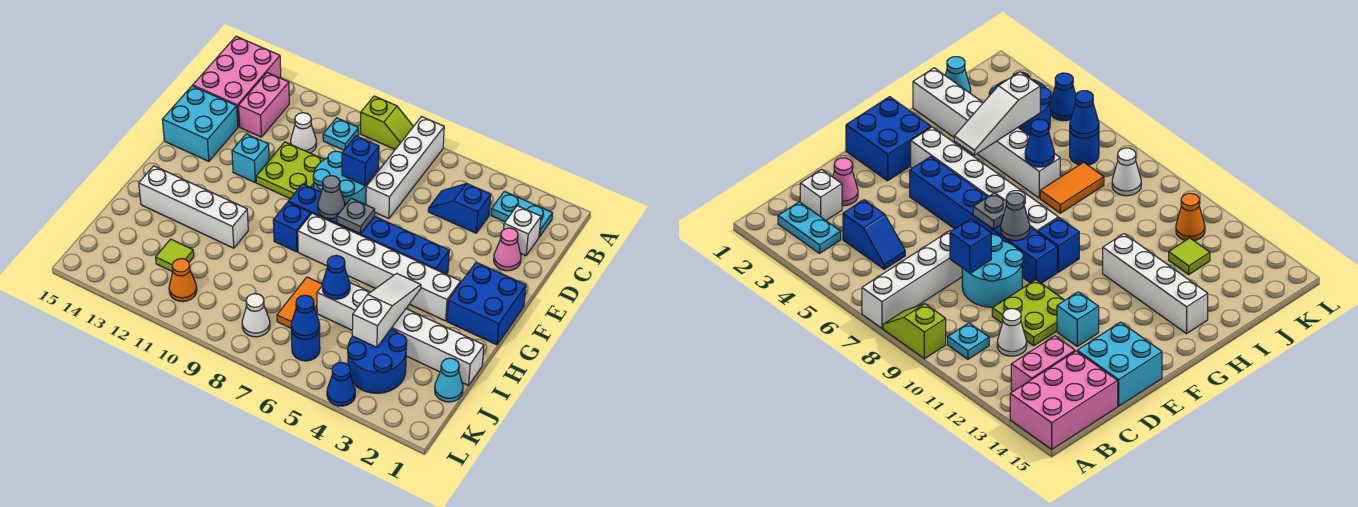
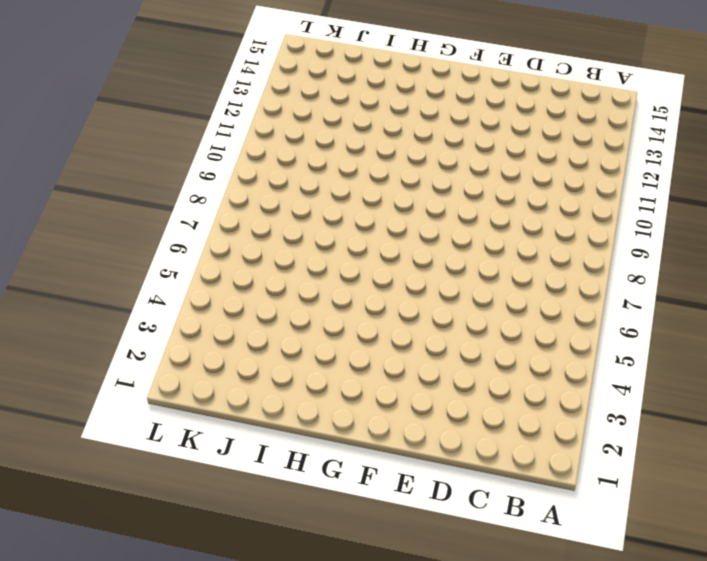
none -> white brick A7:D7 level 1
none -> lime slope A8:A9 level 1 top 9
none -> pink brick A14:C15 level 1
none -> cyan plate B2:B3 level 1

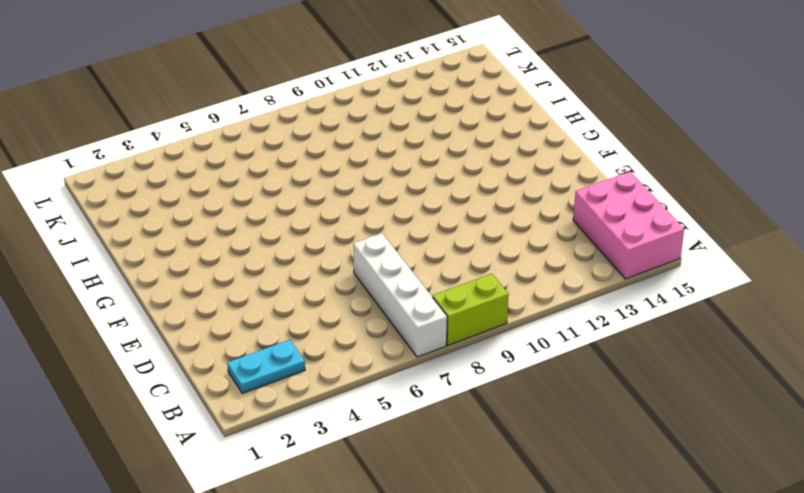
lime brick A8:A9 level 1 -> lime slope A8:A9 level 1 top 9
none -> cyan plate B10 level 1
none -> pink brick B13:C13 level 1
none -> white brick C2 level 1
none -> blue slope C4:C5 level 1 top 4

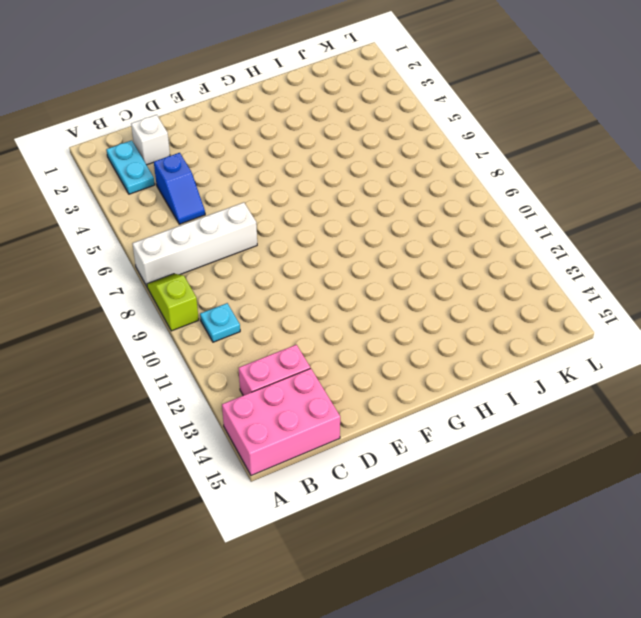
none -> white cone C11 level 1
none -> pink cone D2 level 1
none -> cyan round brick D8:E9 level 1
none -> lime plate D10:E11 level 1

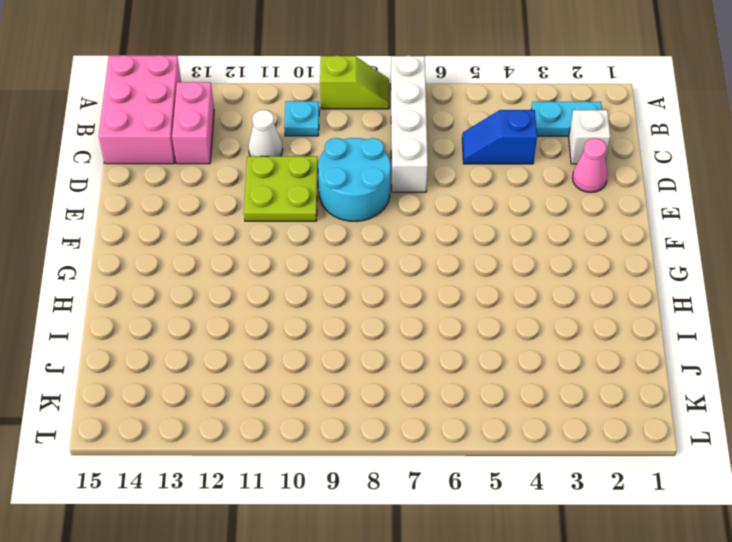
none -> cyan brick D14:E15 level 1
none -> cyan brick E12 level 1
none -> blue brick F1:G2 level 1
none -> blue brick F4:F9 level 1

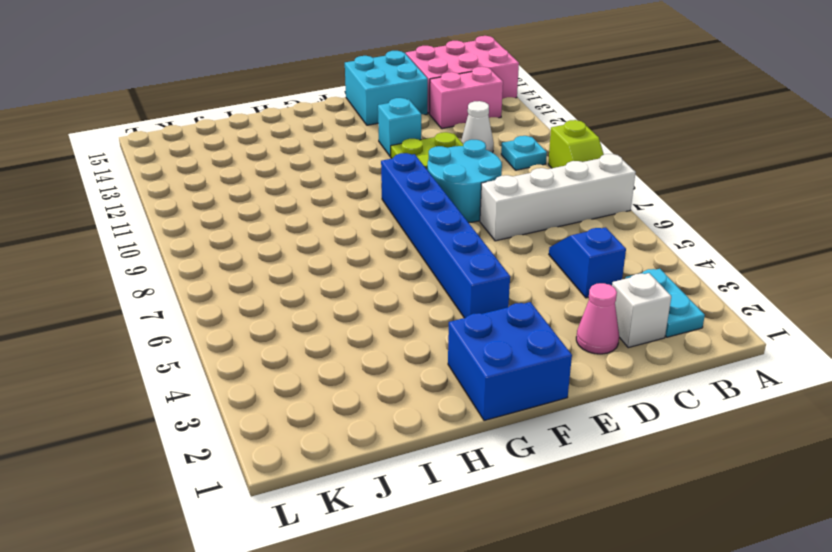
none -> white brick G3:G8 level 1
none -> blue brick G9 level 1
none -> white brick H11:H14 level 1
none -> white brick I1:I6 level 1

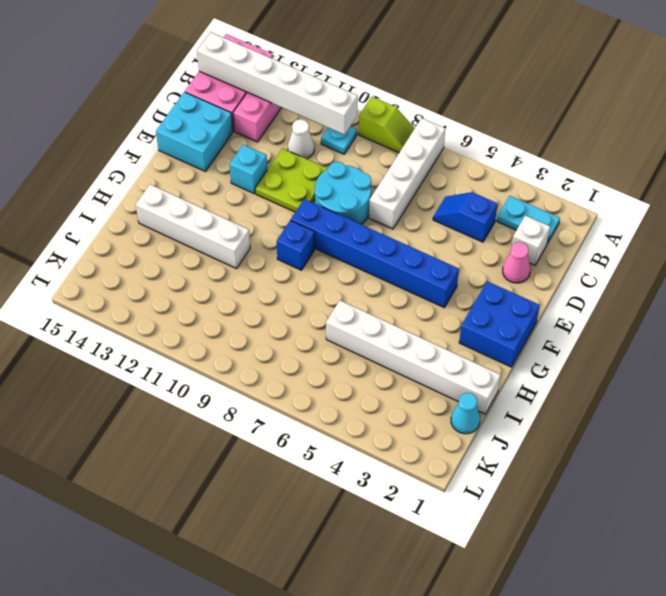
white brick B10:B15 level 2 -> white brick G3:G8 level 1
none -> orange tile I7:J7 level 1
none -> blue round brick J3:K4 level 1
none -> lime tile J12 level 1
none -> blue round brick K6 level 1

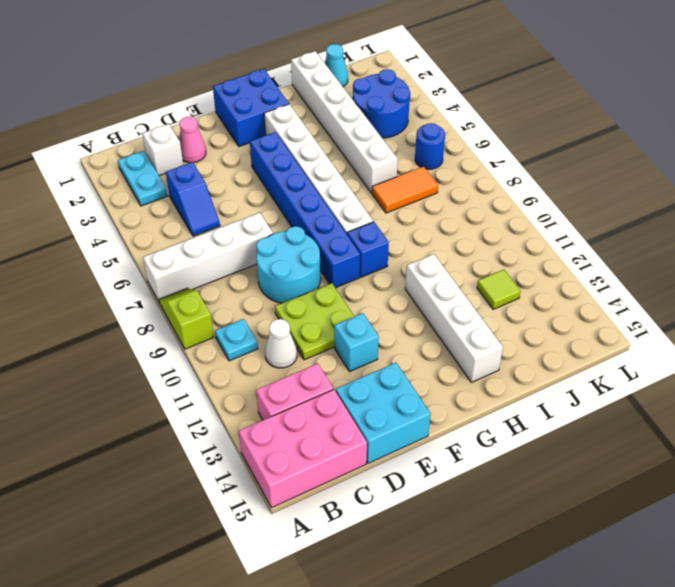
none -> white cone K8 level 1
none -> orange cone K11 level 1
none -> blue cone L4 level 1
none -> blue brick D8 level 2

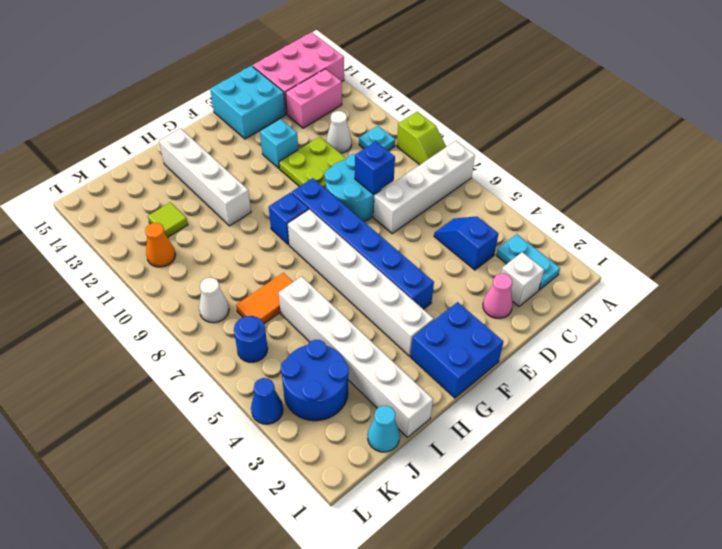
none -> grey plate F7 level 2
none -> grey cone F8 level 2
none -> white slope H4:J4 level 2 top J
none -> blue cone I6 level 2

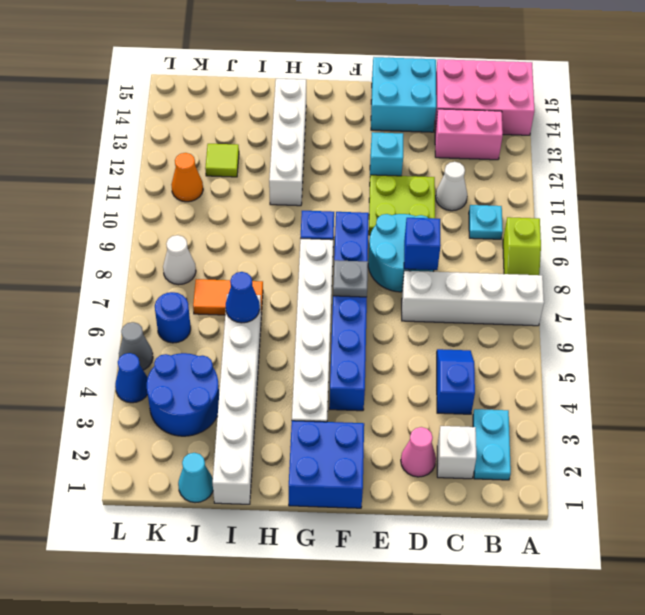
grey cone L5 level 1 -> grey cone F8 level 2
none -> white slope H4:J4 level 2 top J
none -> blue cone K6 level 2

